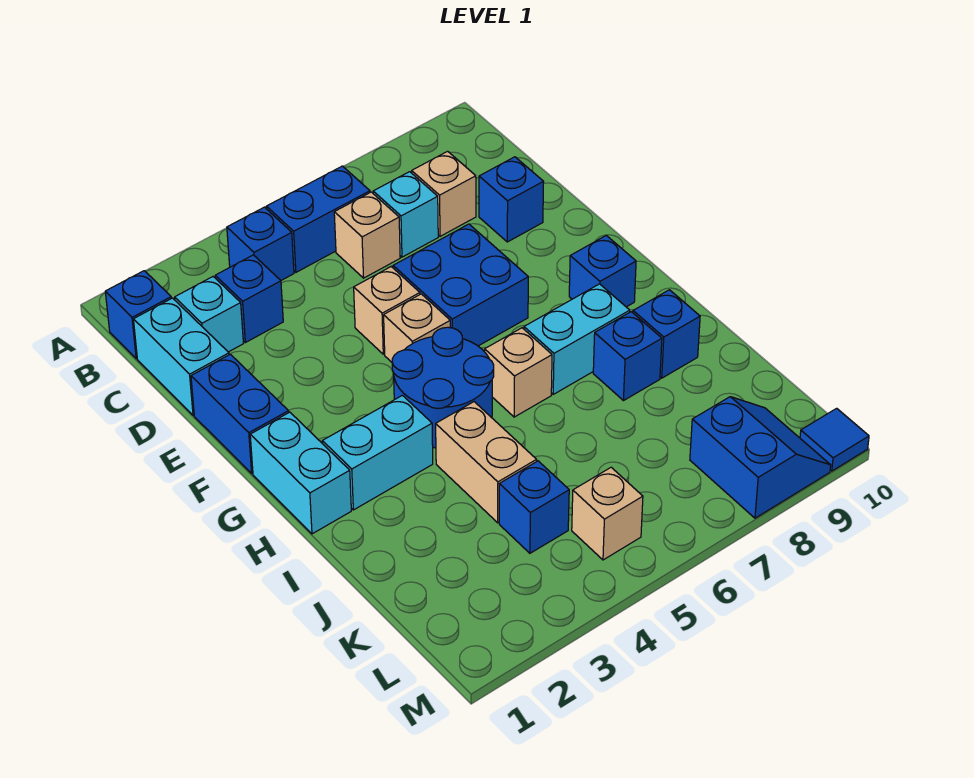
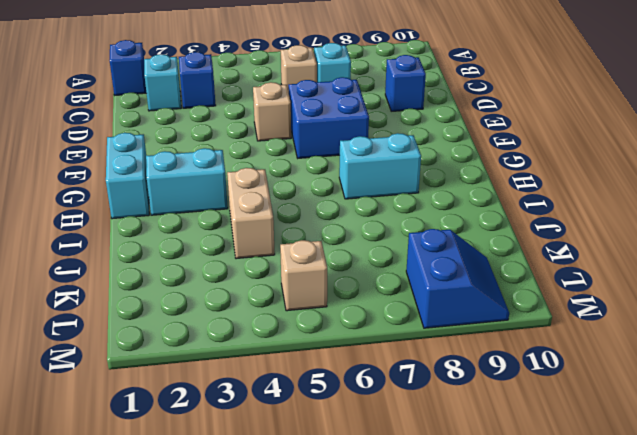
none -> blue brick B4 level 1
none -> blue brick B5:B6 level 1
none -> cyan brick C1:D1 level 1

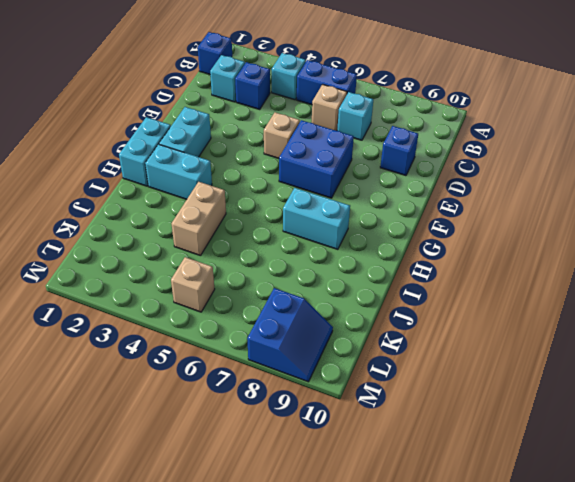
cyan brick B4 level 1 -> blue brick B4 level 1
cyan brick F2:G2 level 1 -> cyan brick C1:D1 level 1
none -> tan brick C8 level 1
none -> blue brick E1:F1 level 1
none -> tan brick F5 level 1

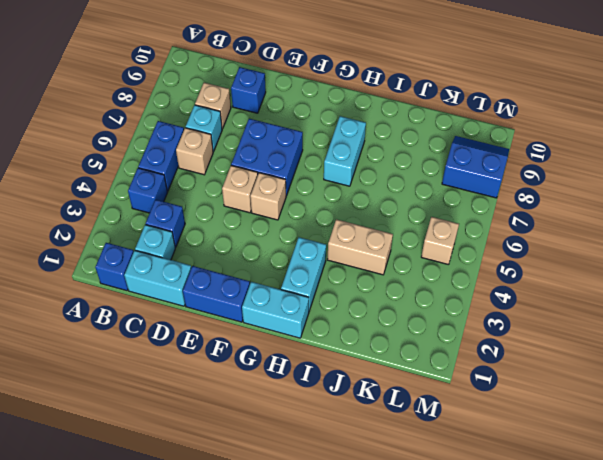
none -> blue round brick G4:H5 level 1
none -> blue brick G9 level 1
none -> tan brick H6 level 1

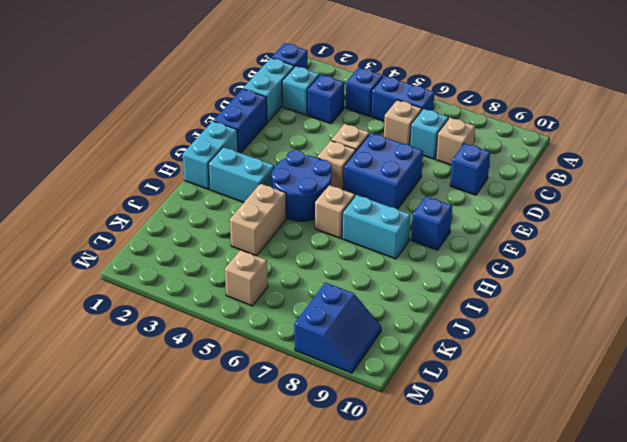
none -> blue brick I8 level 1
none -> blue brick I9 level 1
none -> blue brick K4 level 1

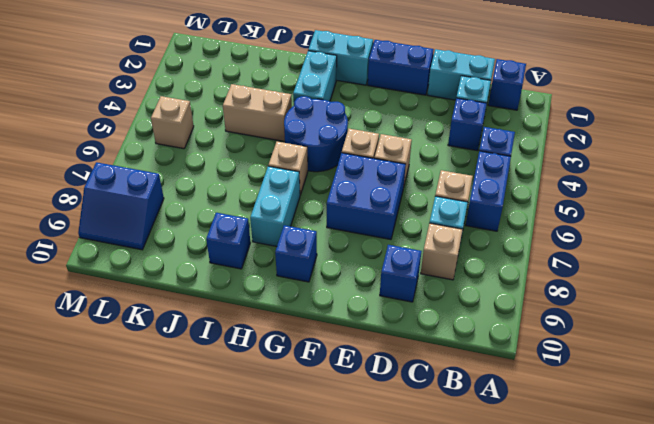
none -> blue brick I8 level 1
none -> blue brick K4 level 1
none -> blue tile M10 level 1

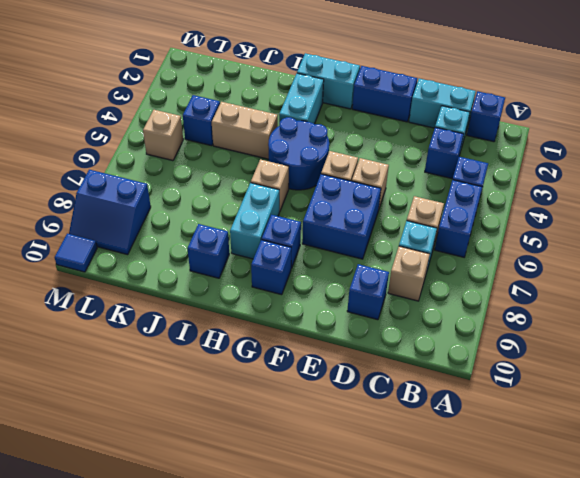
blue brick G8 level 1 -> blue brick I8 level 1

